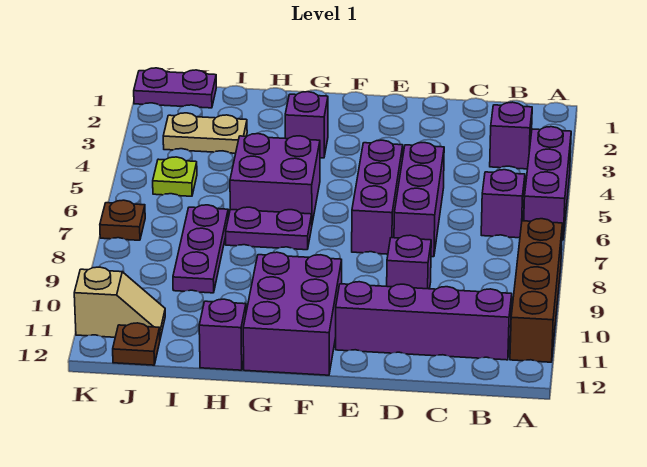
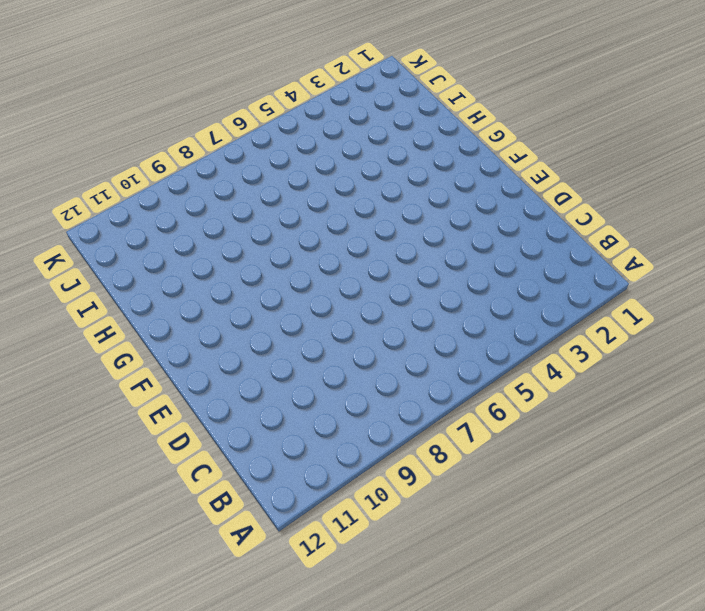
none -> purple brick A4:A6 level 1
none -> brown brick A8:A11 level 1
none -> purple brick B3 level 1

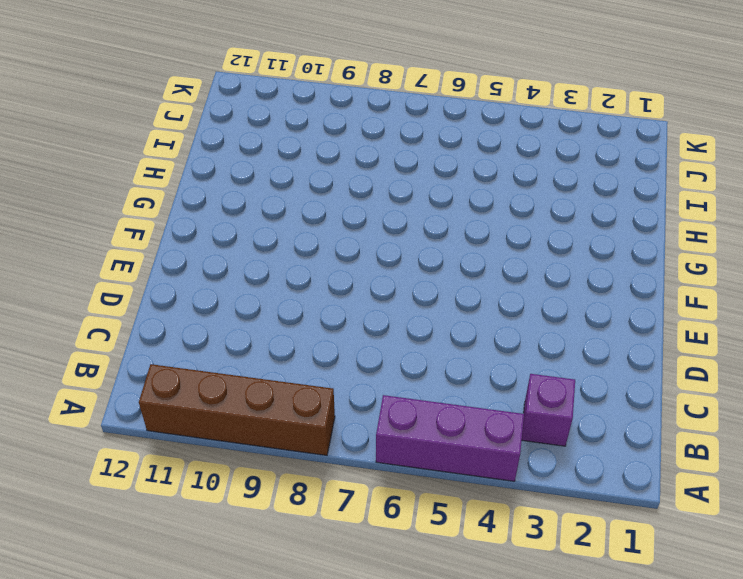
none -> purple brick B6 level 1
none -> purple brick B11:E11 level 1
none -> purple brick D5:D7 level 1

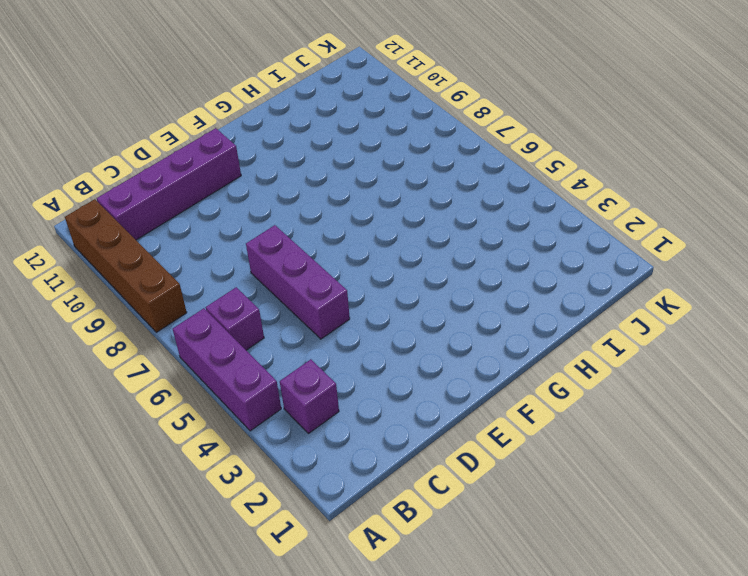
none -> purple brick D9 level 1
none -> purple brick E5:E7 level 1
none -> purple brick F10:G12 level 1

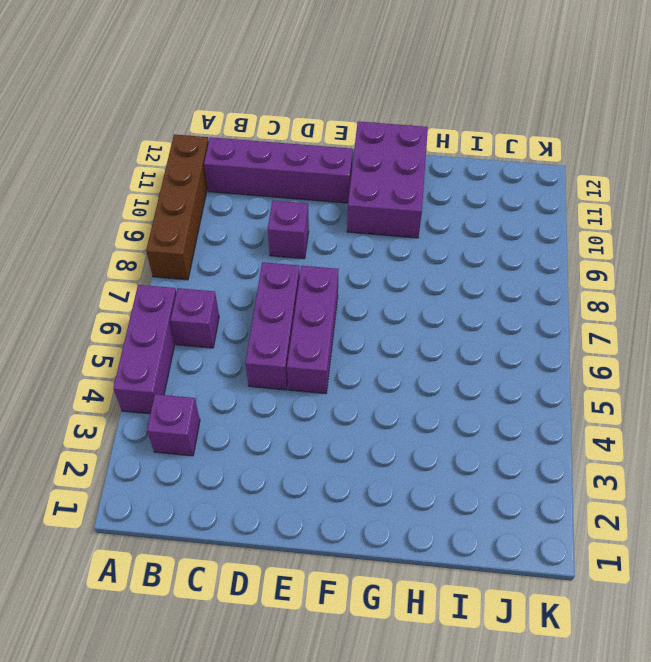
none -> purple brick G3 level 1
none -> purple brick G5:H6 level 1
none -> purple plate G7:H7 level 1

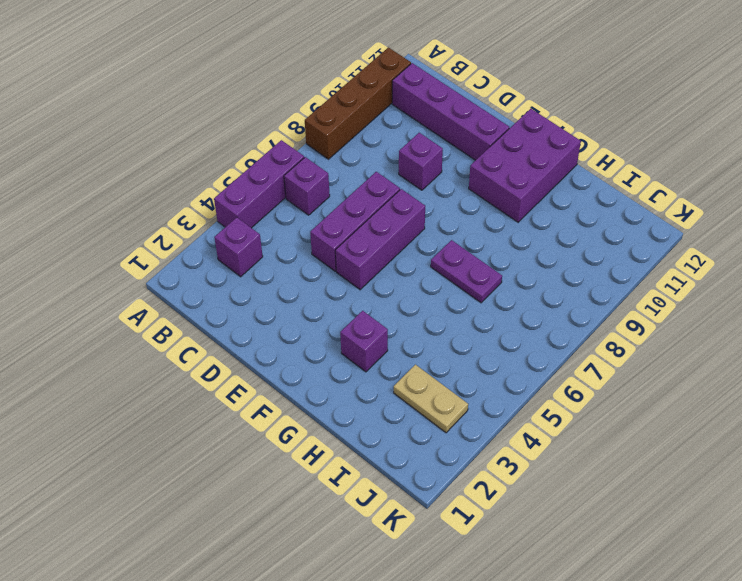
none -> purple brick G5:H6 level 1
none -> purple brick H12 level 1
none -> purple plate I7:I9 level 1

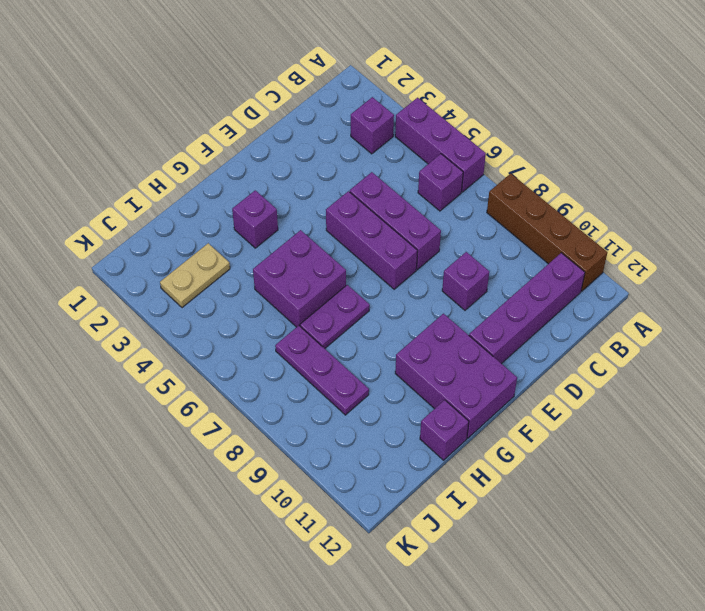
none -> purple plate J1:K1 level 1
none -> lime plate J5 level 1
none -> tan slope J11:K11 level 1 top K

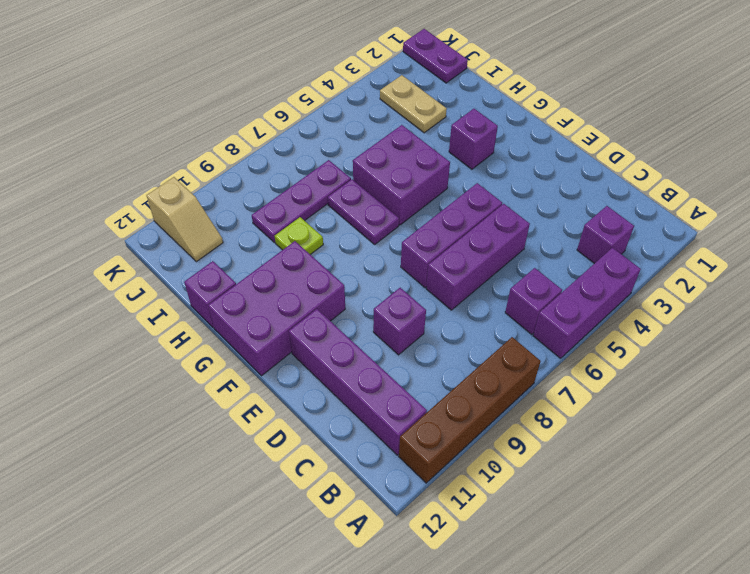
lime plate H9 level 1 -> lime plate J5 level 1
none -> brown plate J12 level 1
none -> brown plate K7 level 1

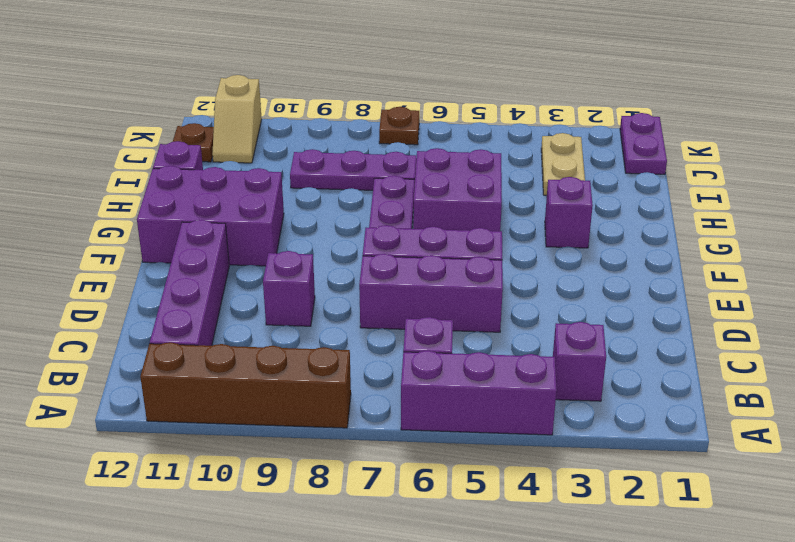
none -> lime plate J5 level 1

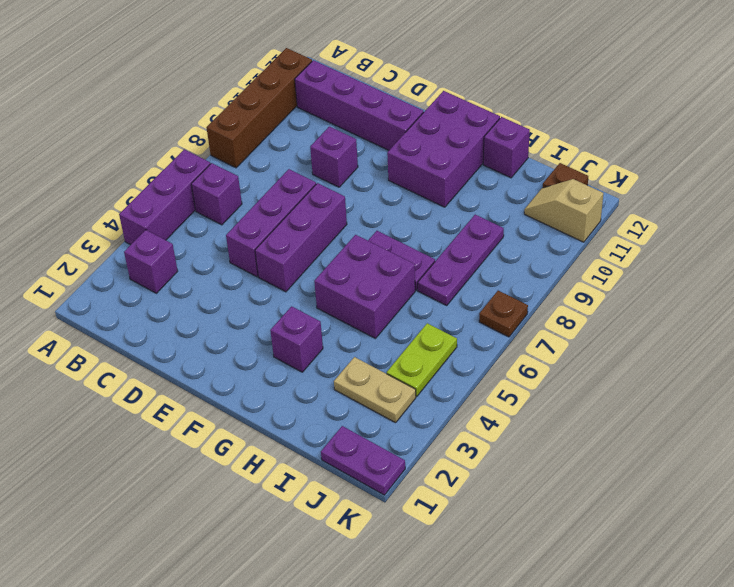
lime plate J4:J5 level 1 -> lime plate J5 level 1

